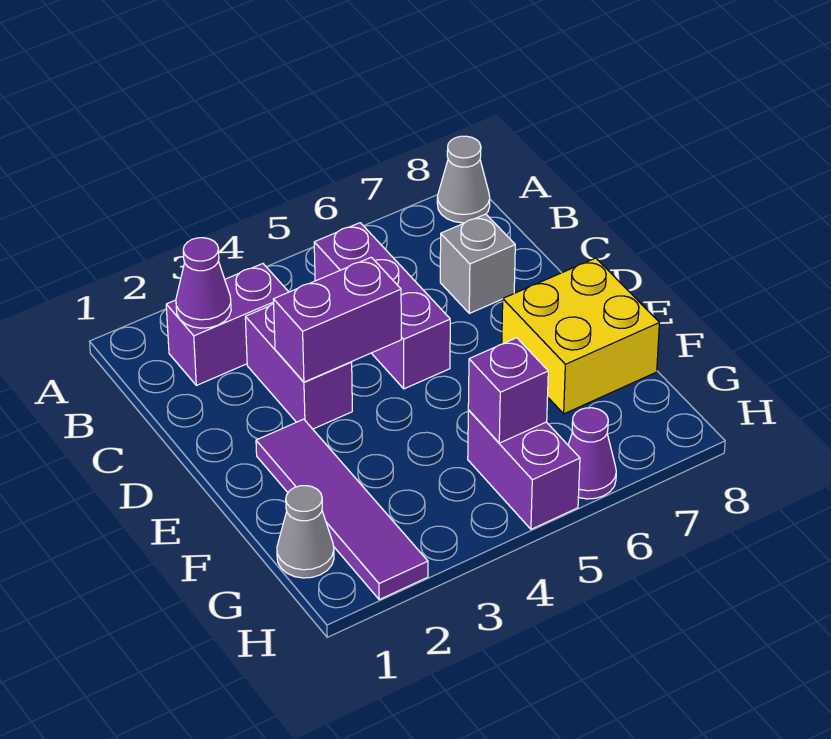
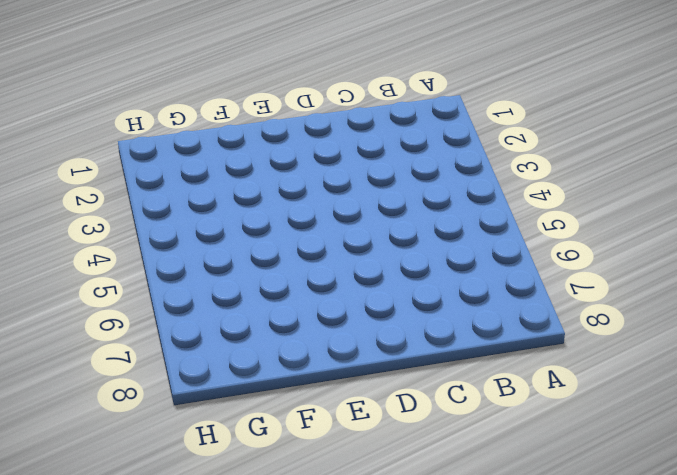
none -> grey cone A8 level 1
none -> purple brick B2:B3 level 1
none -> purple brick B5:D5 level 1

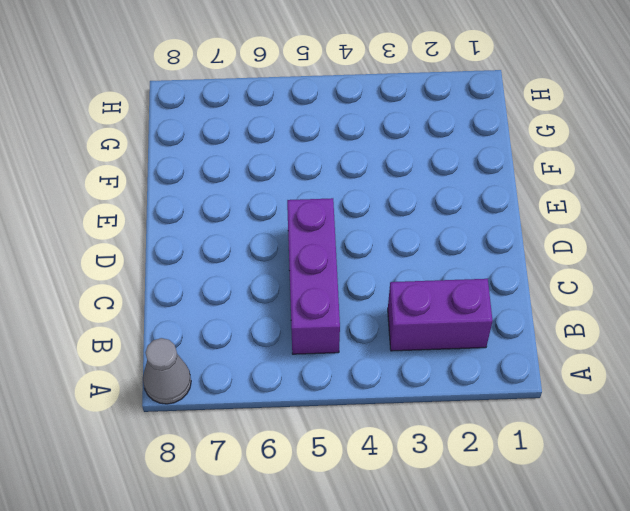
none -> purple brick C3:D3 level 1
none -> grey brick C7 level 1
none -> purple tile E2:H2 level 1

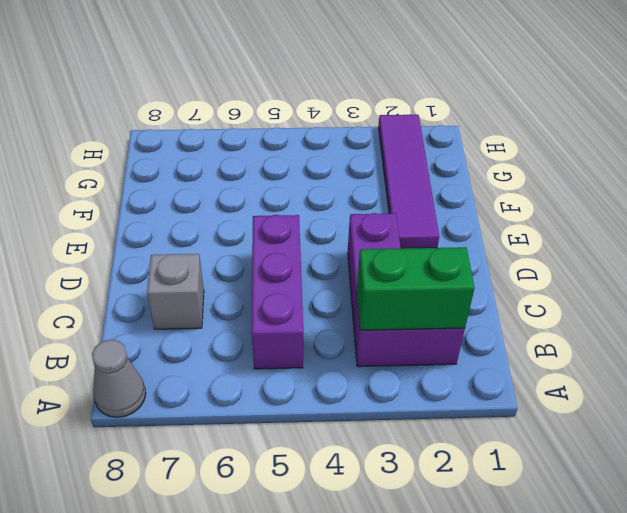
green brick B2:B3 level 2 -> purple cone B2 level 2
none -> yellow brick E7:F8 level 1
none -> grey cone G1 level 1
none -> purple brick G5:H5 level 1

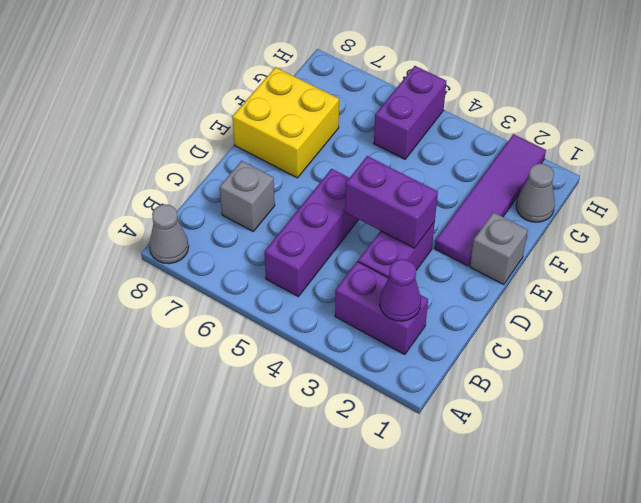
grey brick E1 level 1 -> none
none -> purple cone H6 level 1
none -> purple brick G5 level 2

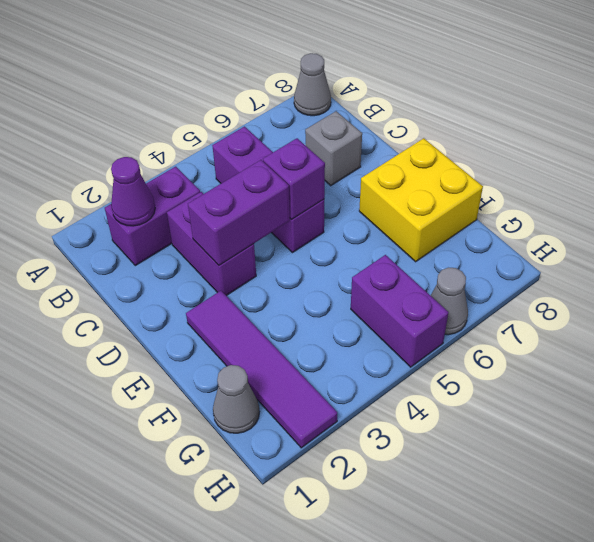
purple brick D5 level 2 -> purple brick G5 level 2
grey cone H6 level 1 -> purple cone H6 level 1

